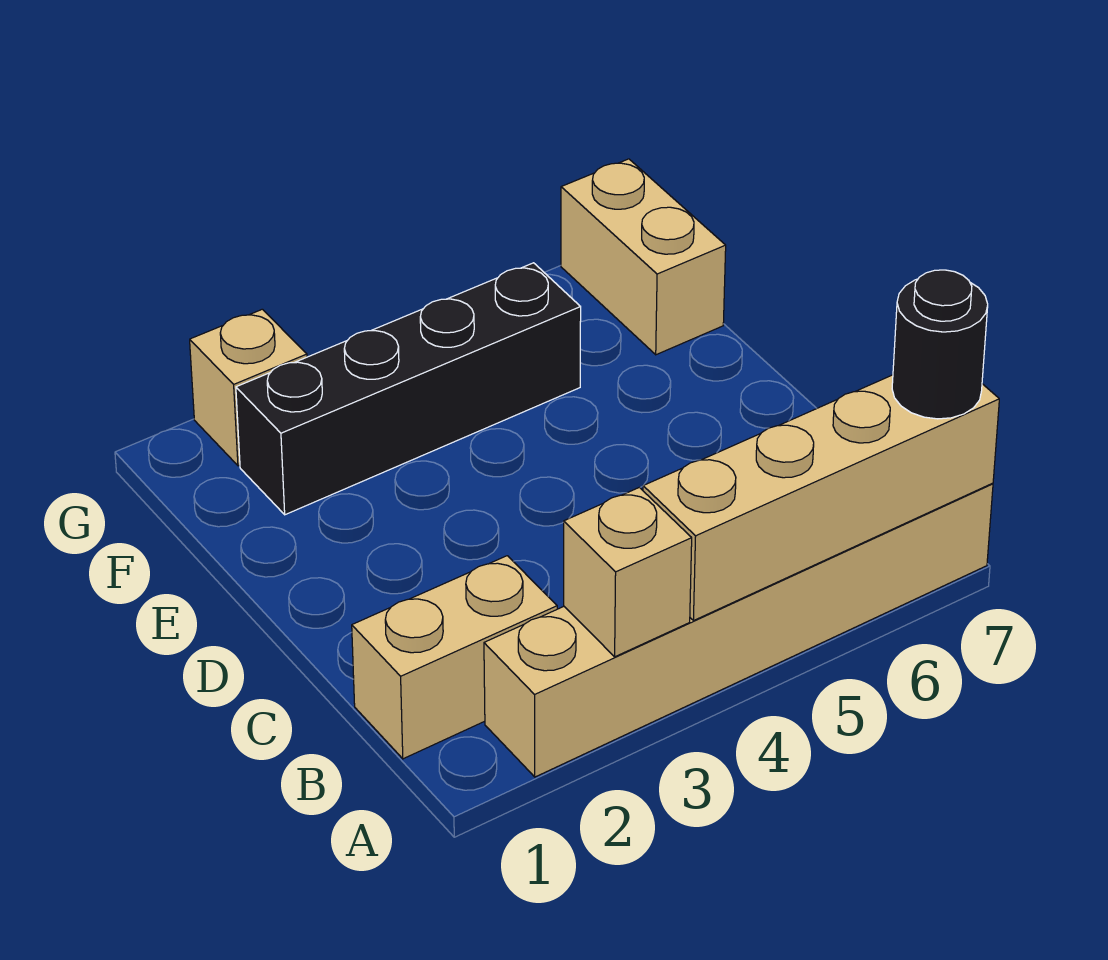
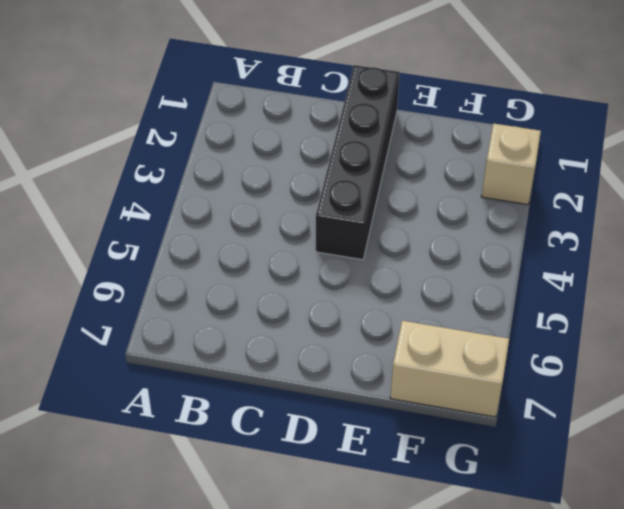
black brick D1:D4 level 1 -> black brick F2:F5 level 1
none -> tan brick A2:A7 level 1
none -> tan brick B1:B2 level 1

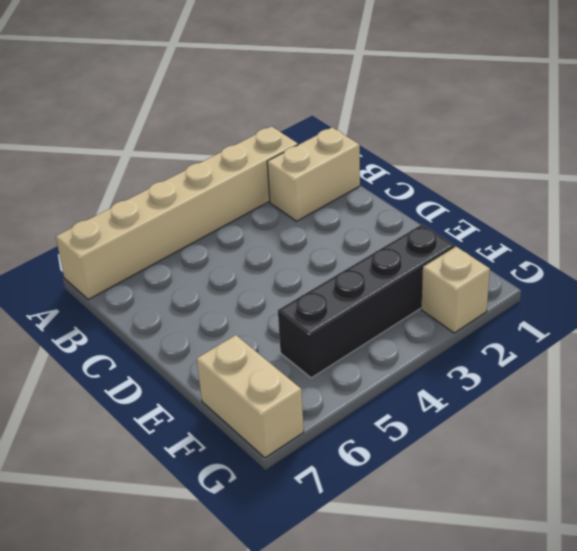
none -> tan brick A3 level 2
none -> tan brick A4:A7 level 2

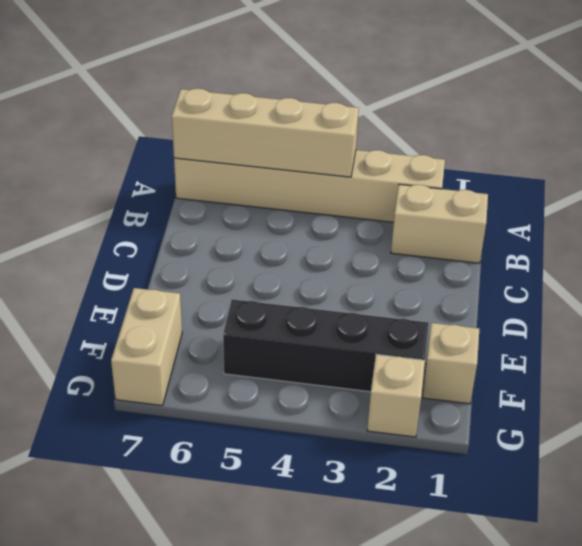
tan brick F1 level 1 -> tan brick A3 level 2
none -> black round brick A7 level 3

